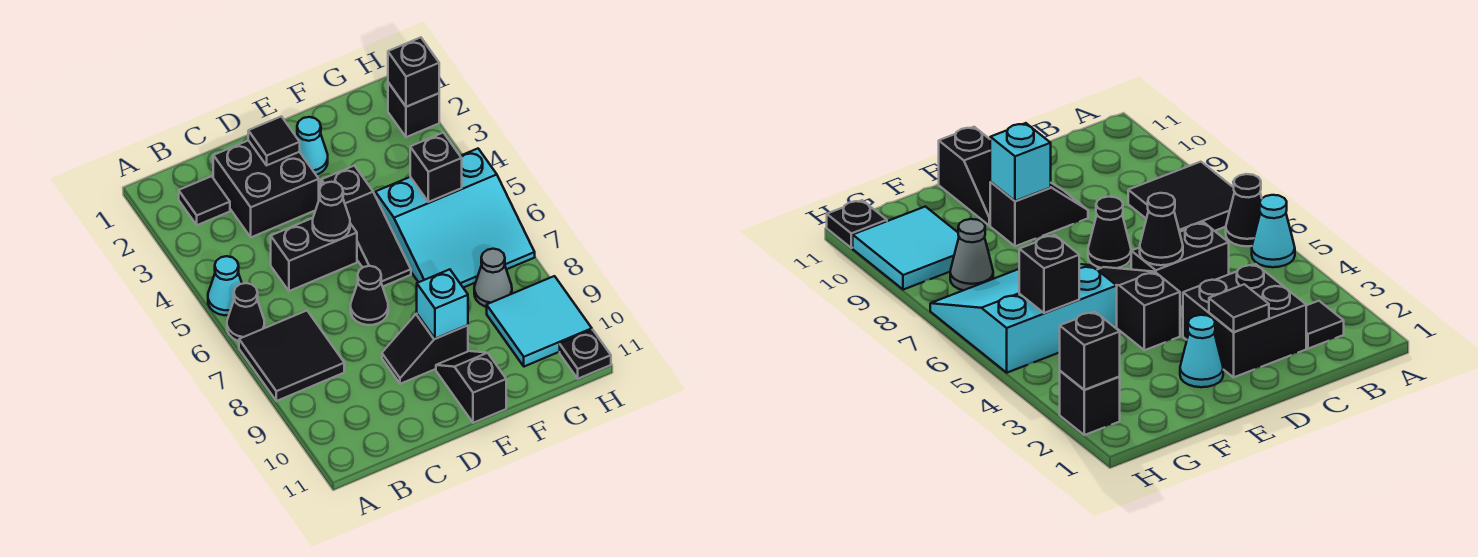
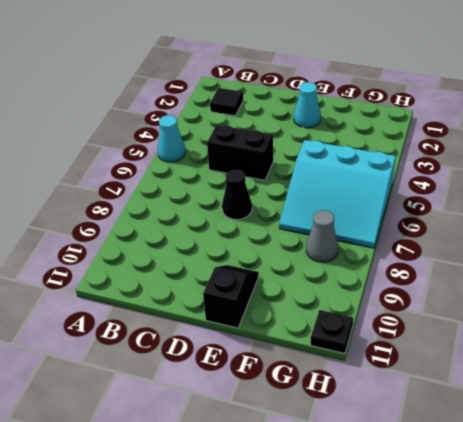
none -> black cone A6 level 1
none -> black tile A7:B8 level 1
none -> black brick C2:D3 level 1

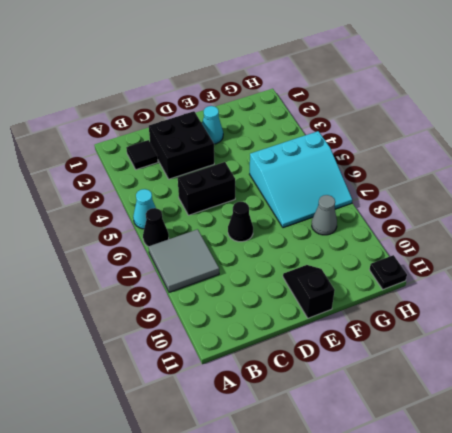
grey tile A7:B8 level 1 -> black tile A7:B8 level 1
none -> black slope D9:E9 level 1 top E
none -> black slope E4:E6 level 1 top 4
none -> cyan tile G9:H10 level 1

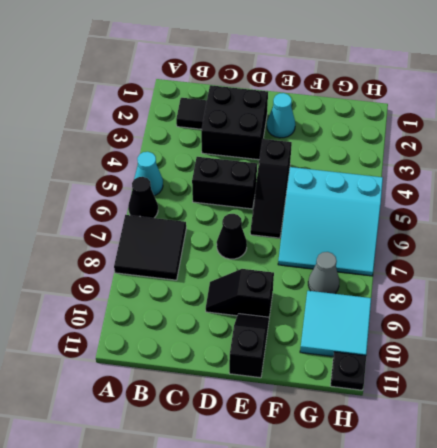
none -> black brick H2 level 1
none -> black tile D2 level 2
none -> black cone D5 level 2

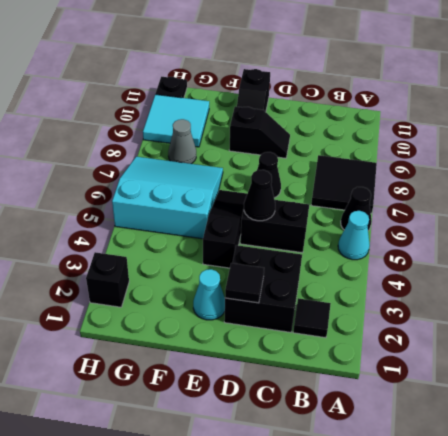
none -> cyan brick E9 level 2
none -> black brick G5 level 2
none -> black brick H2 level 2

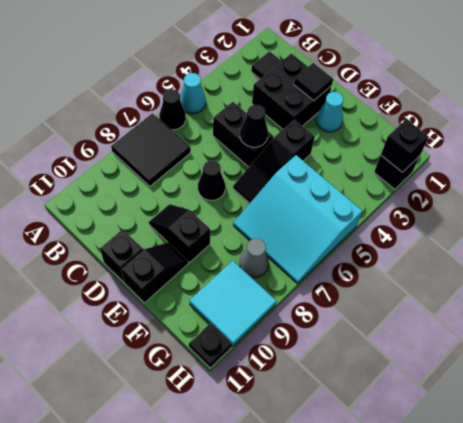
black brick D11 level 1 -> black brick G5 level 2
none -> cyan brick E9 level 2

